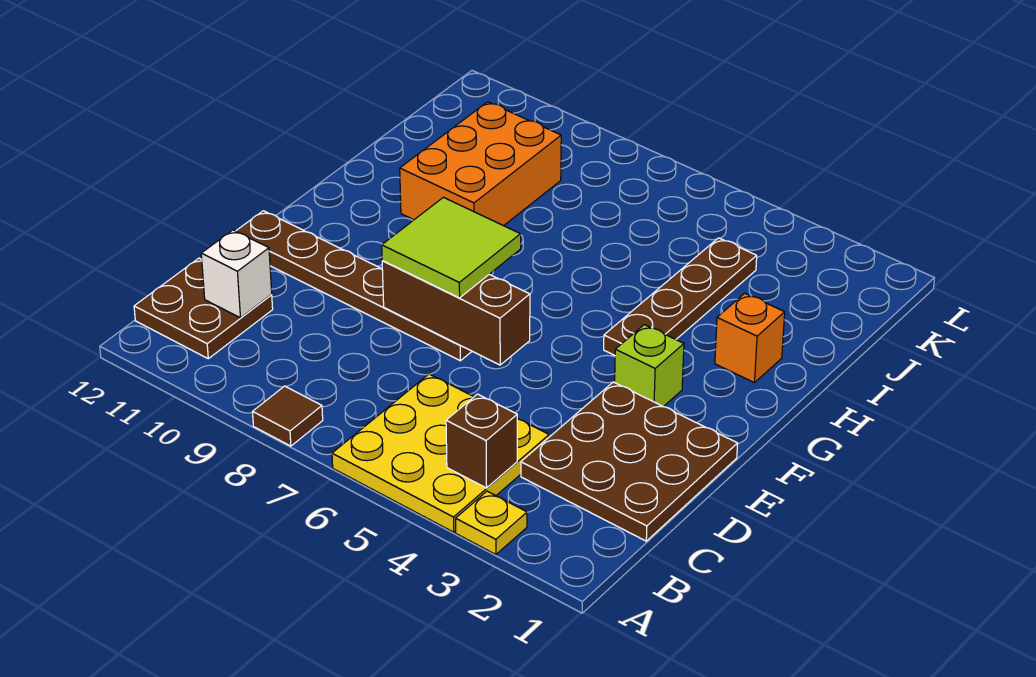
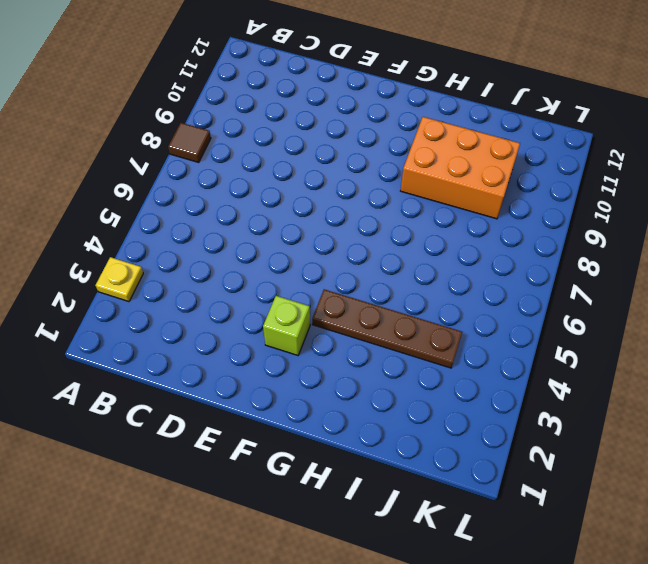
none -> yellow plate A4:C6 level 1
none -> brown plate B11:C12 level 1
none -> brown plate C1:E3 level 1

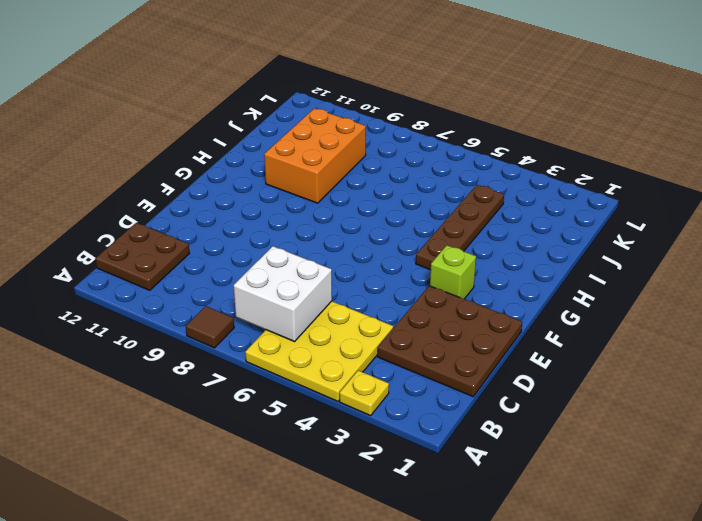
white brick B6:C7 level 2 -> none
none -> brown plate E7:E12 level 1
none -> orange brick H2 level 1
none -> brown brick B4 level 2

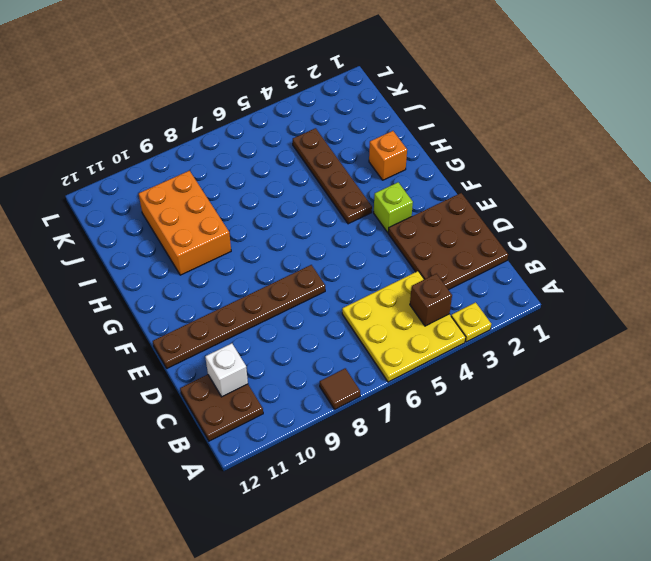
none -> brown brick E6:E8 level 2
none -> lime tile E7:F8 level 3

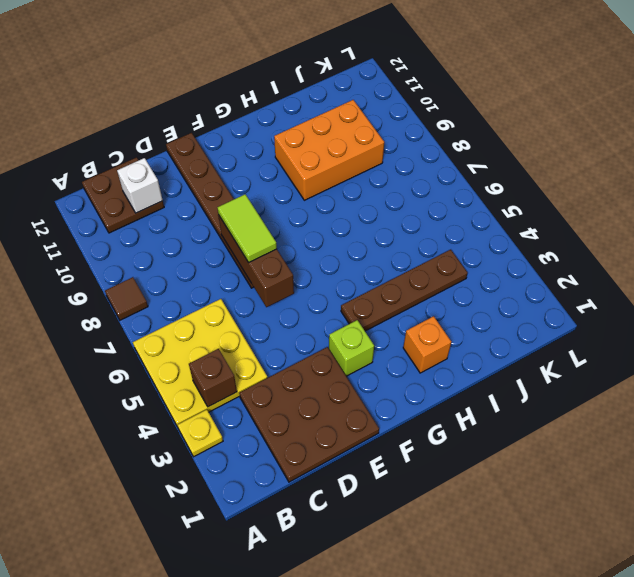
lime tile E7:E8 level 3 -> lime tile E7:F8 level 3

